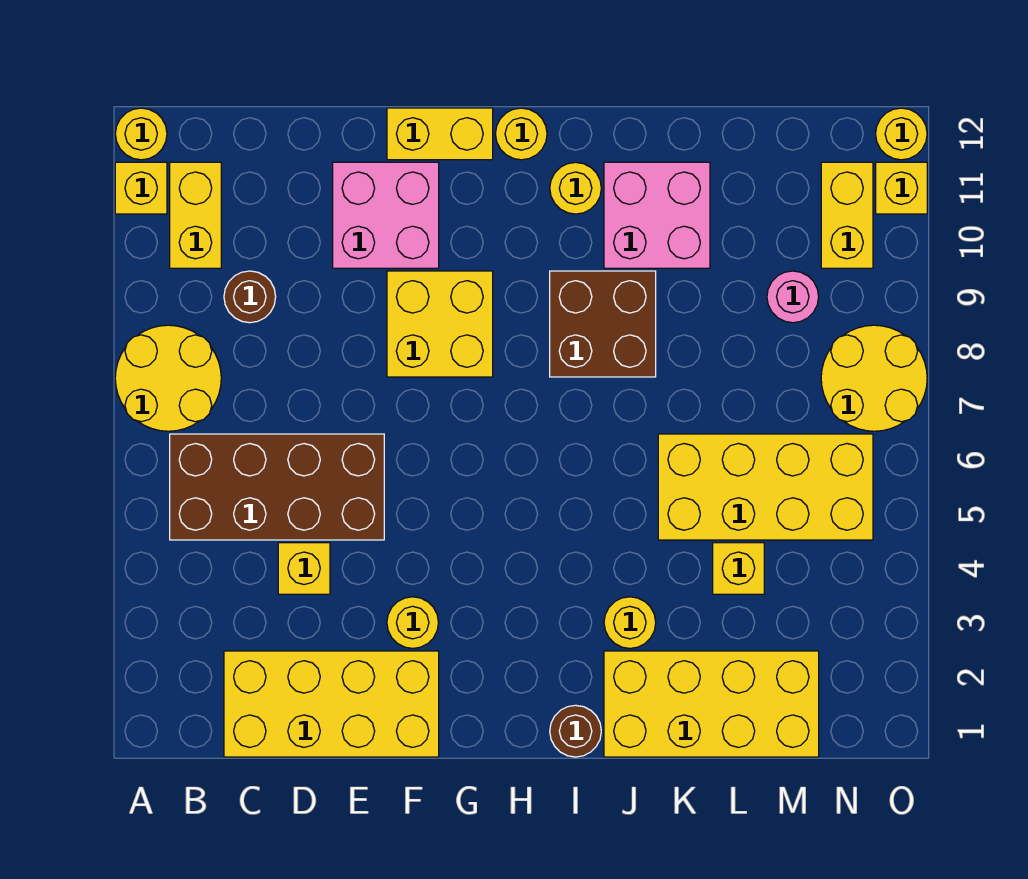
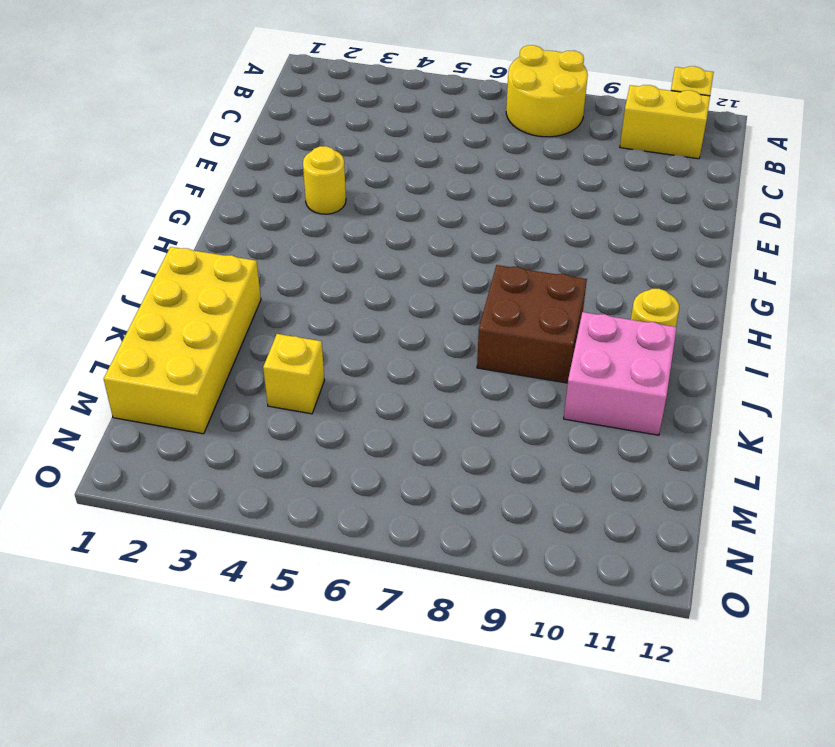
none -> yellow round brick A12 level 1
none -> brown brick B5:E6 level 1
none -> yellow brick C1:F2 level 1

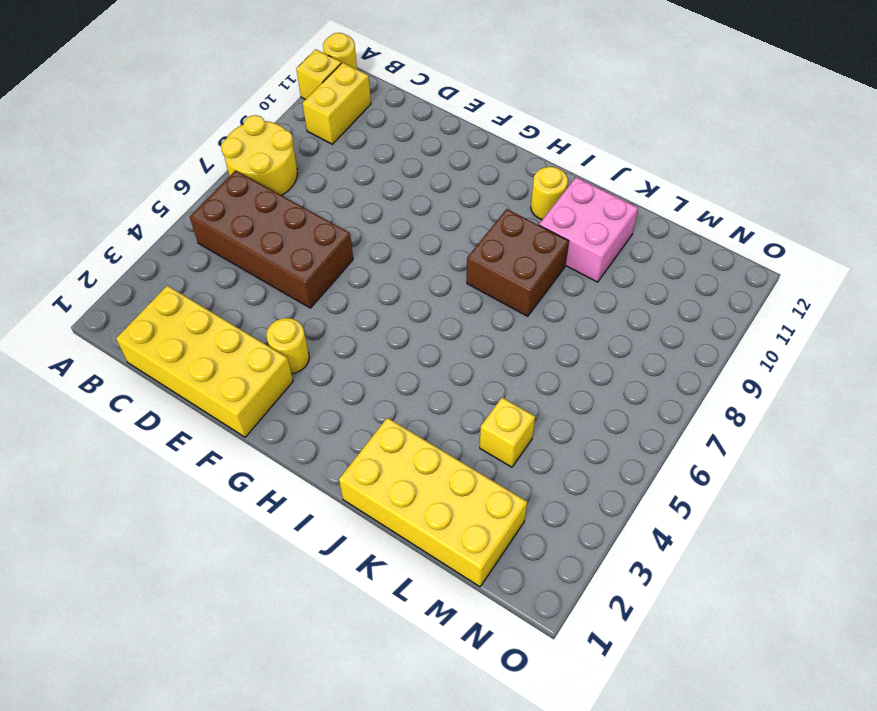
none -> brown round brick C9 level 1
none -> yellow brick D4 level 1
none -> pink brick E10:F11 level 1

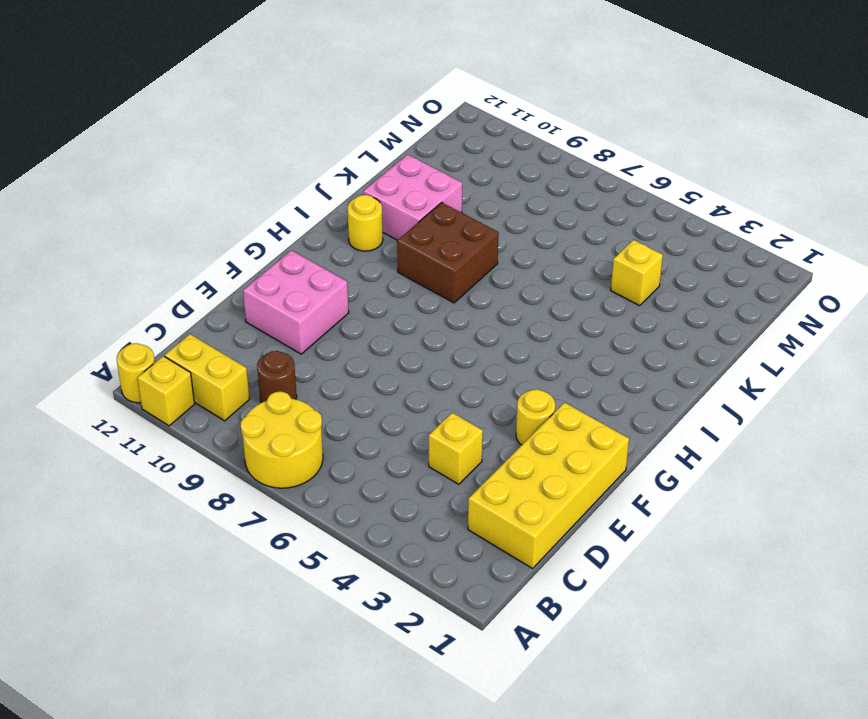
none -> brown brick B5:E6 level 1
none -> yellow brick F8:G9 level 1
none -> yellow brick F12:G12 level 1

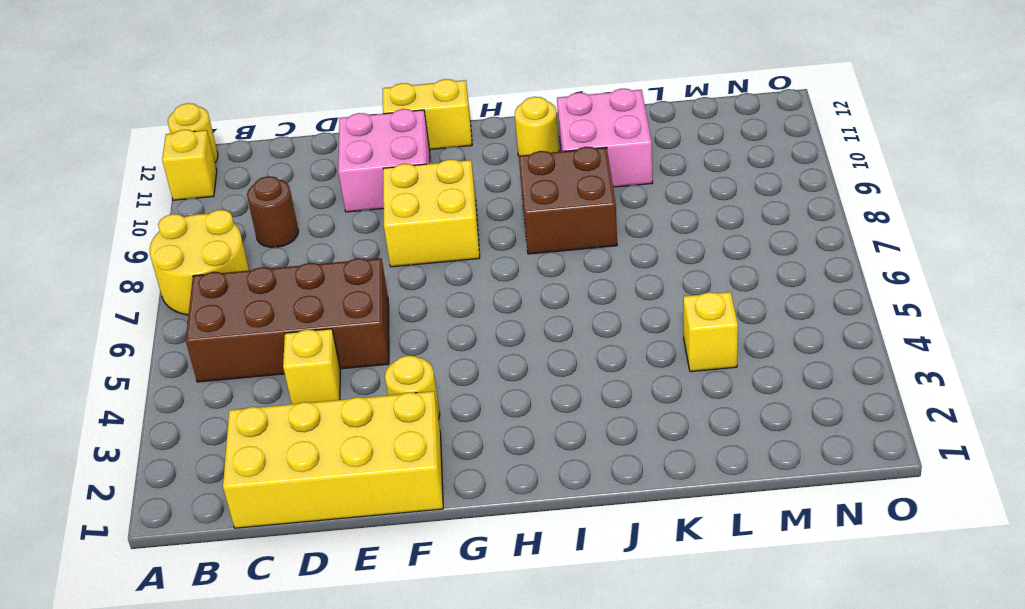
none -> yellow brick B10:B11 level 1
none -> yellow round brick H12 level 1
none -> brown round brick I1 level 1

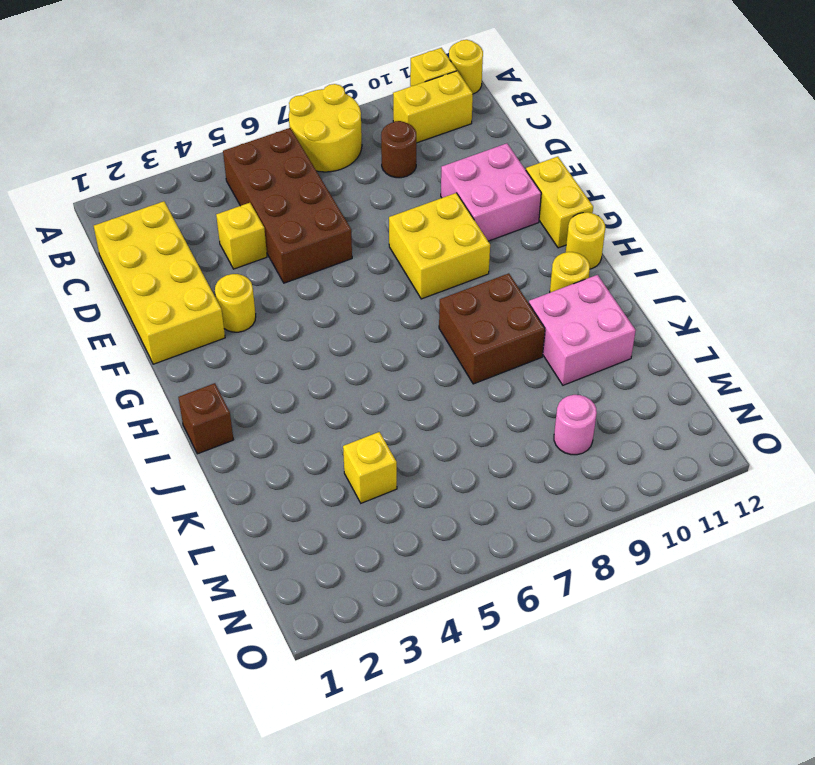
brown brick I1 level 1 -> brown round brick I1 level 1
none -> yellow brick J1:M2 level 1
none -> yellow round brick J3 level 1
none -> yellow brick K5:N6 level 1

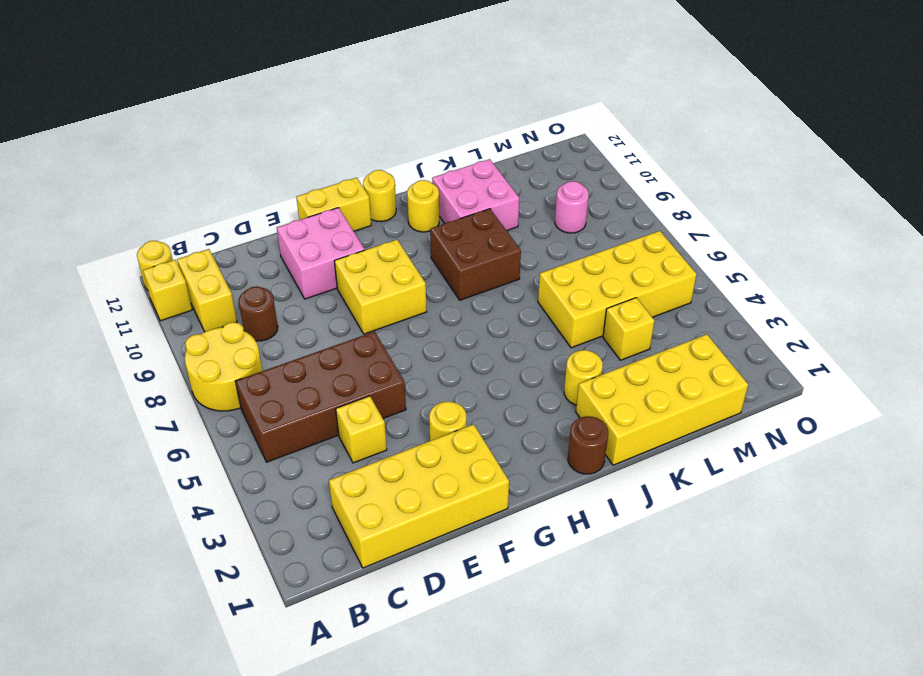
none -> yellow round brick N7:O8 level 1
none -> yellow brick N10:N11 level 1
none -> yellow brick O11 level 1

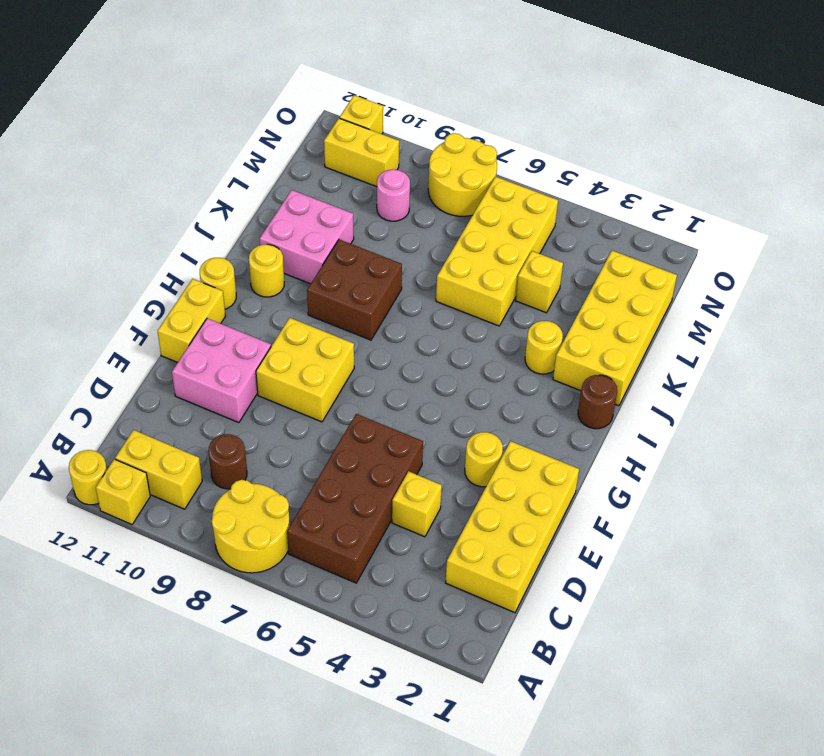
none -> yellow round brick O12 level 1

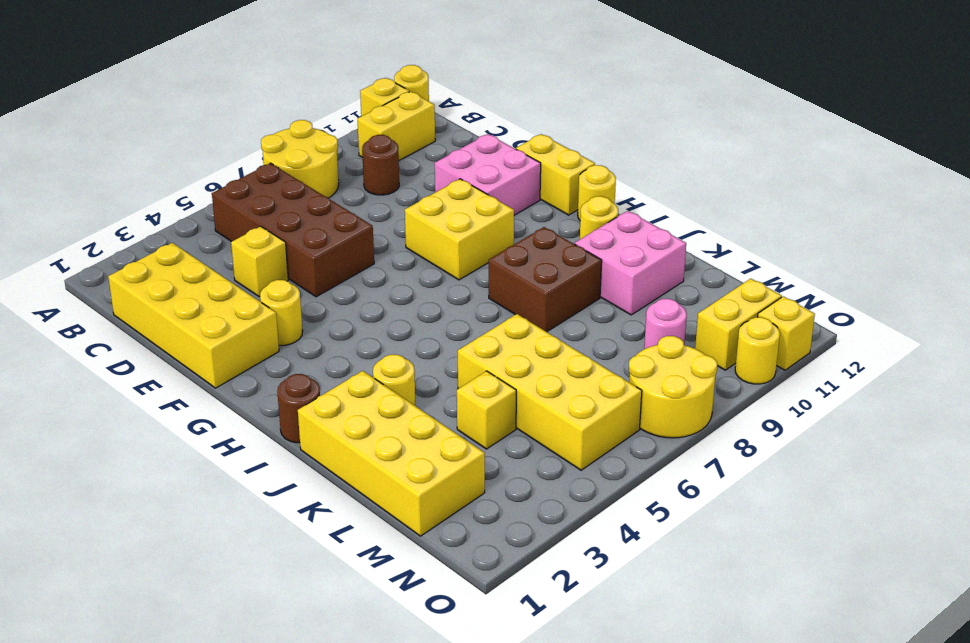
yellow round brick O10 level 1 -> yellow round brick O12 level 1

